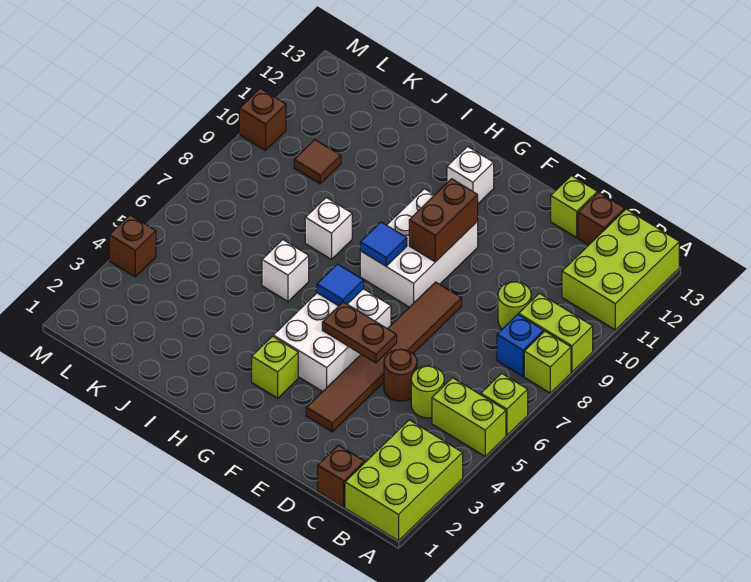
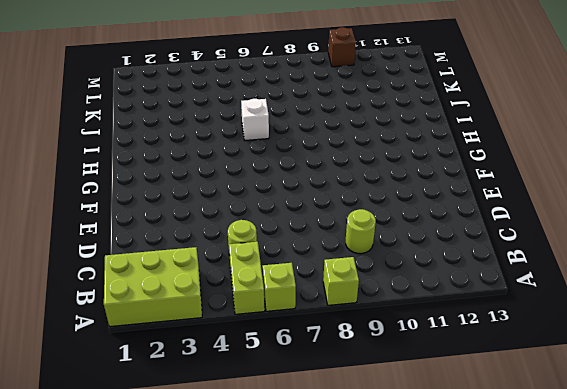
none -> lime brick A9:B9 level 1
none -> lime brick A11:B13 level 1
none -> blue brick B8 level 1

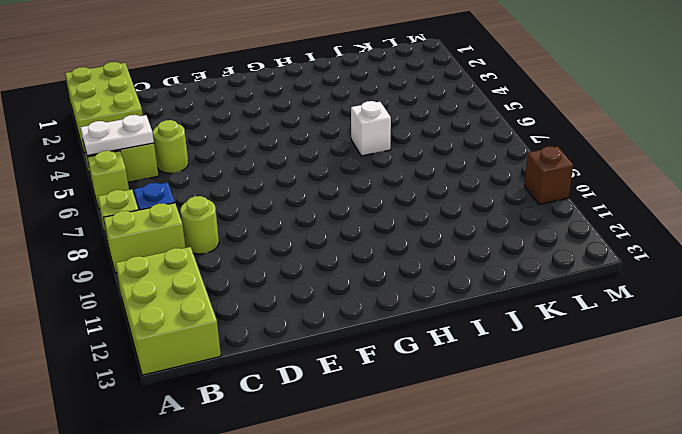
white plate A5:B5 level 2 -> none
none -> brown brick C1 level 1
none -> brown brick C13 level 1
none -> brown round brick D5 level 1

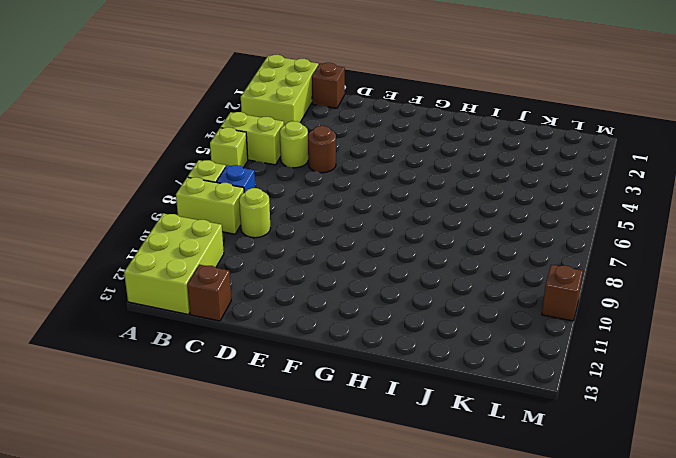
none -> lime brick D13 level 1
none -> brown tile E3:E8 level 1
none -> white brick F4:G6 level 1

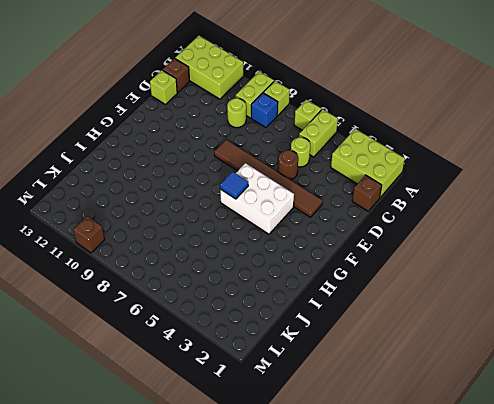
none -> white brick F8:G10 level 1
none -> lime brick G3 level 1
none -> white brick G12 level 1

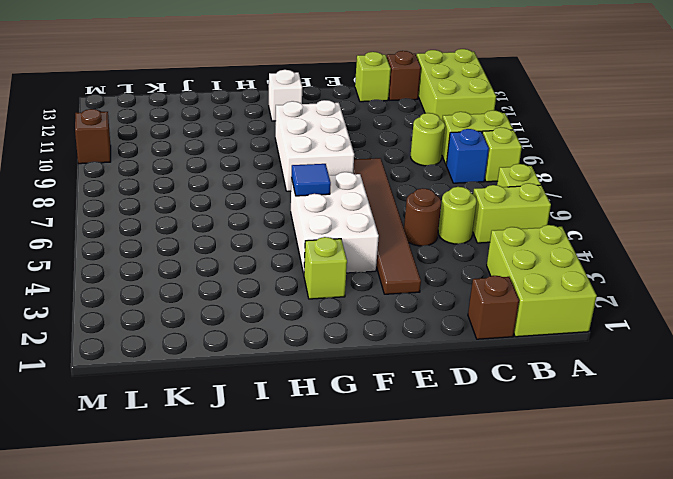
none -> white brick I6 level 1
none -> white brick I8 level 1
none -> brown tile K10 level 1

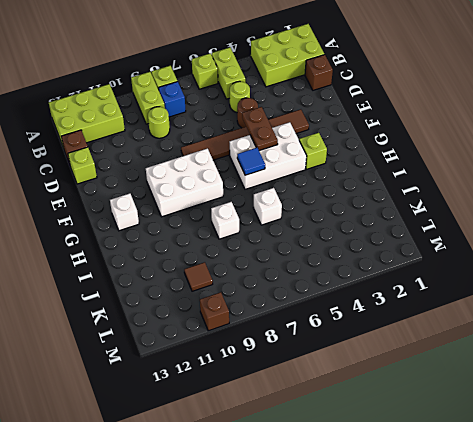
none -> brown brick M4 level 1
none -> brown brick F9:F10 level 2
none -> blue tile G8 level 2

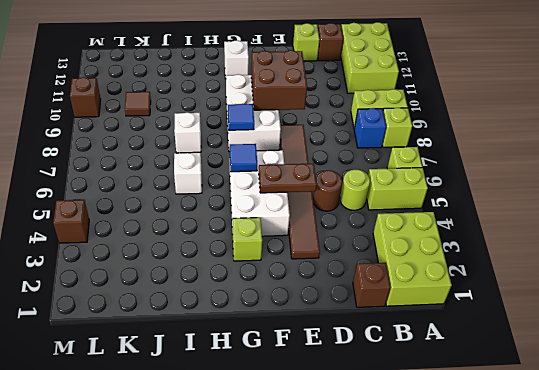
brown brick E9:F10 level 2 -> brown brick F9:F10 level 2
none -> lime round brick C9 level 1

